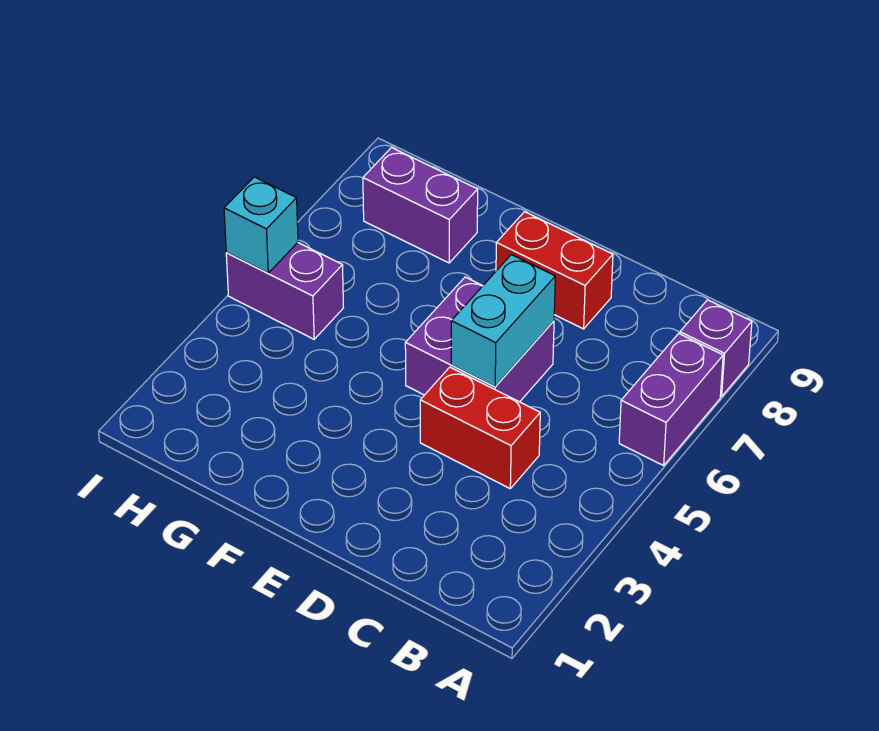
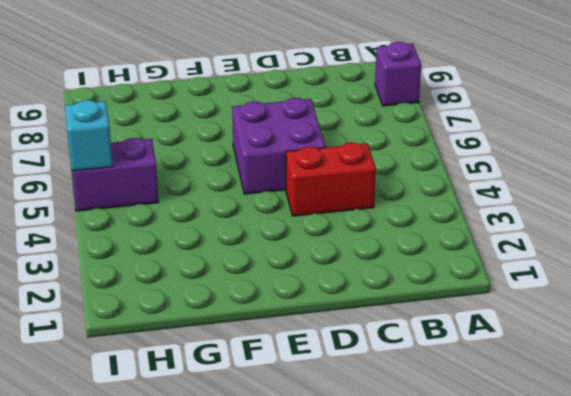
none -> purple brick A6:A7 level 1
none -> red brick D8:E8 level 1

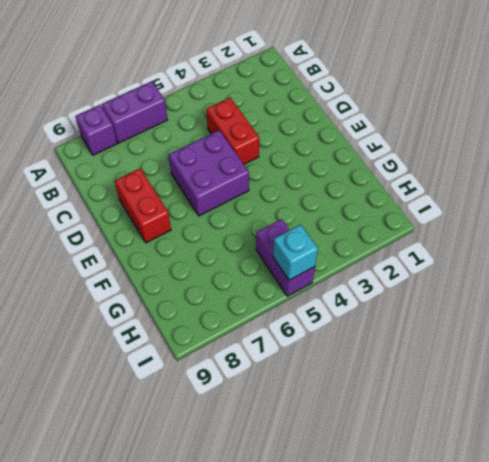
none -> purple brick G8:H8 level 1
none -> cyan brick D5:D6 level 2

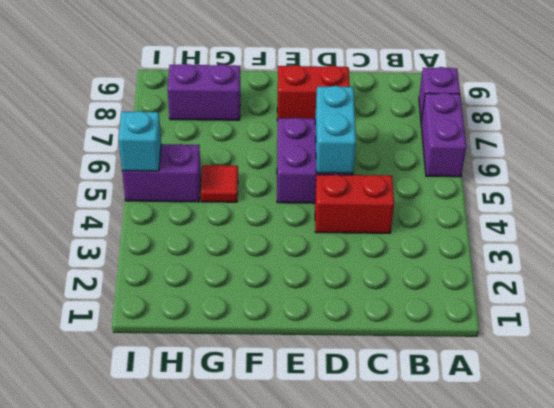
red tile G5 level 1 -> none

